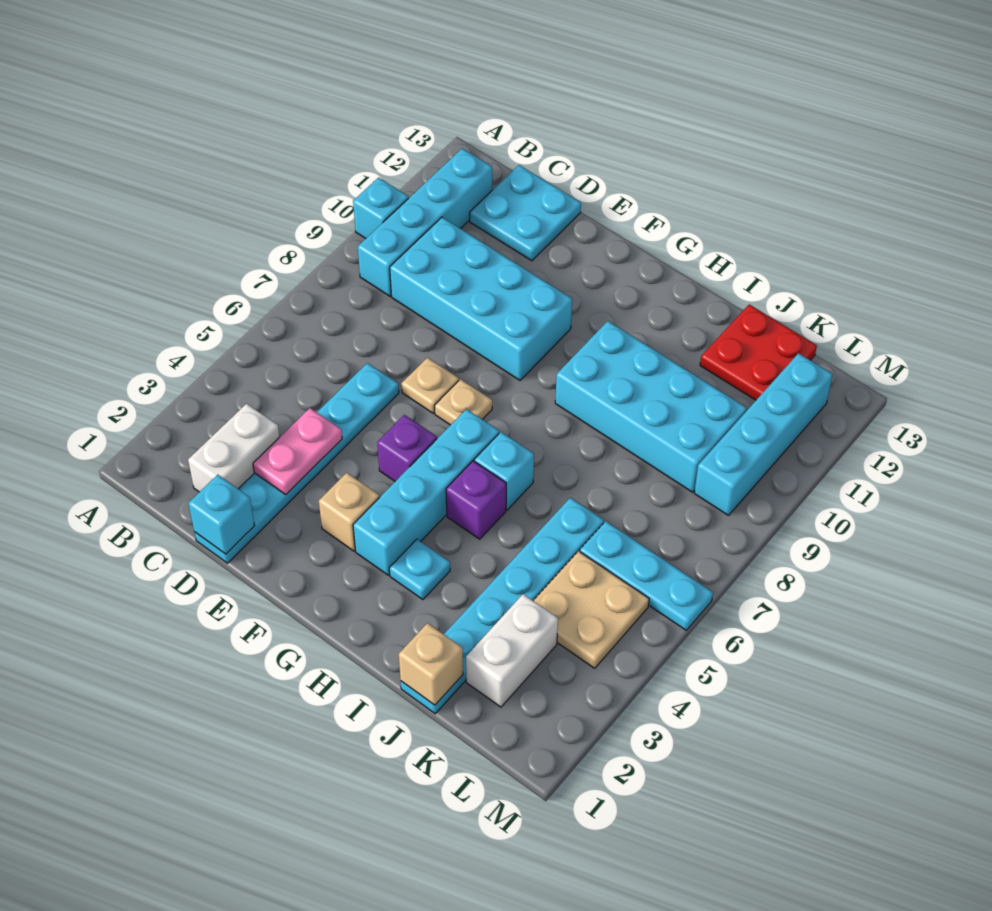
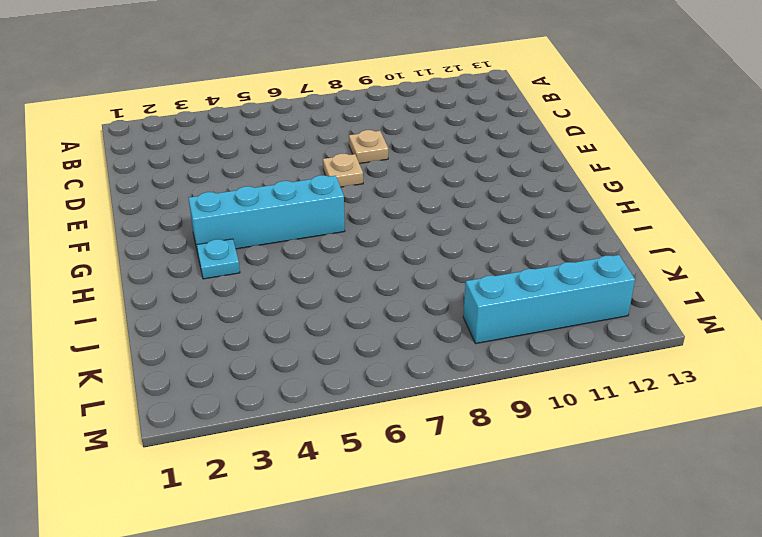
tan plate D8 level 1 -> tan plate F7 level 1
none -> cyan brick A10 level 1
none -> cyan brick B9:B12 level 1
none -> white brick C2:C3 level 1

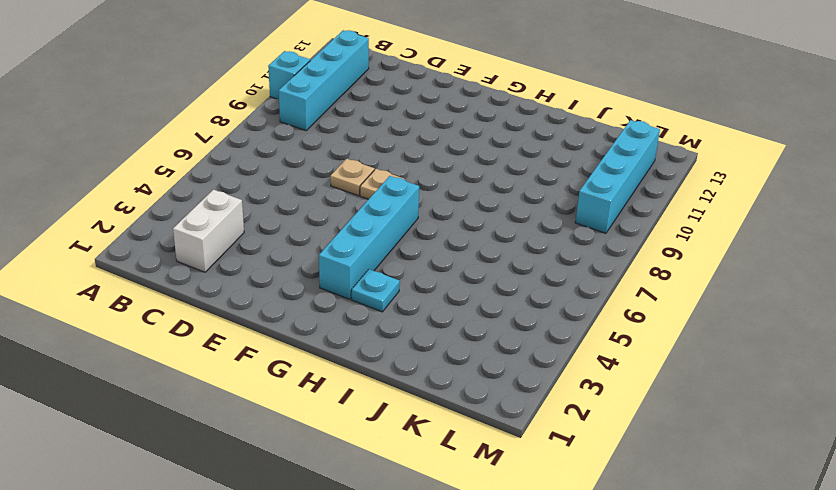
none -> cyan brick C9:F10 level 1
none -> cyan plate C12:D13 level 1
none -> cyan plate D1:D6 level 1

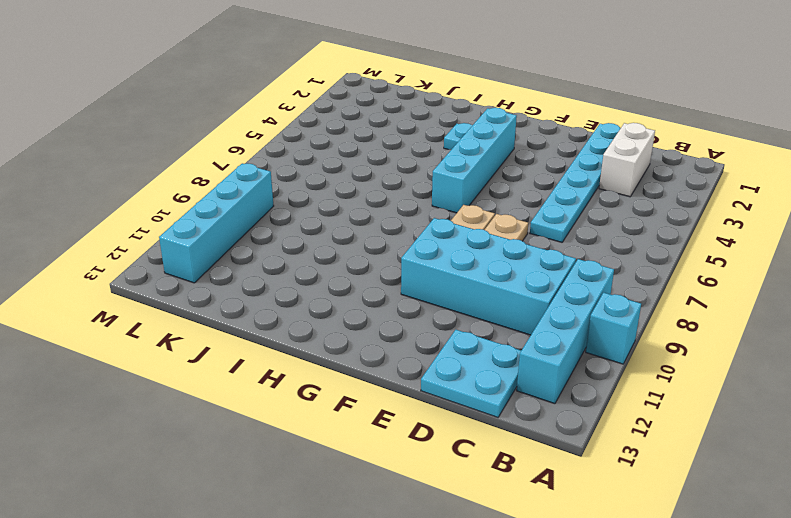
none -> tan brick F3 level 1
none -> purple brick F5 level 1
none -> purple brick H5 level 1

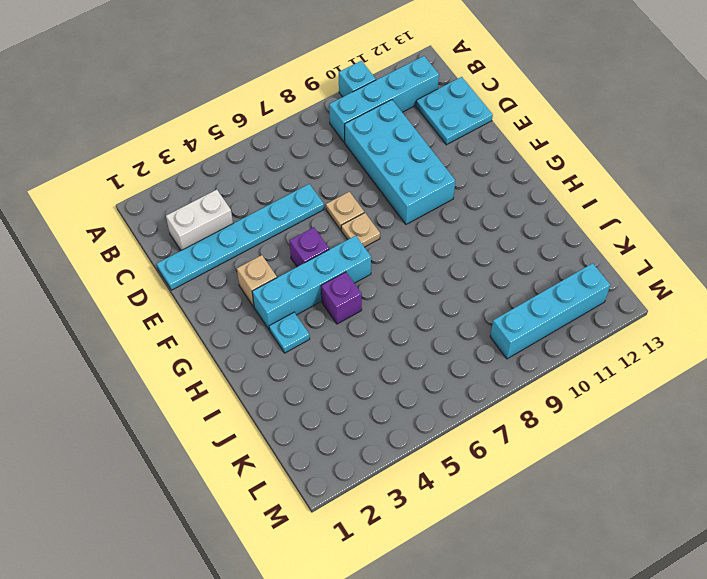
none -> cyan brick H6 level 1
none -> cyan brick H9:K10 level 1
none -> cyan plate J1:J6 level 1

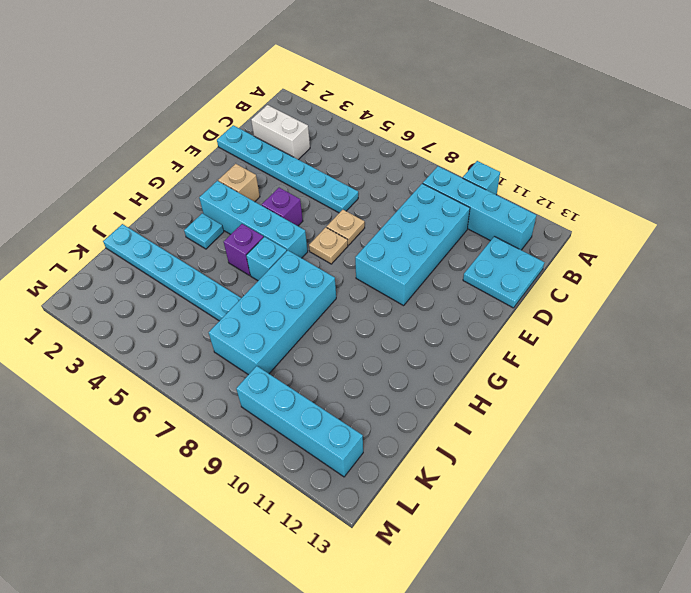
cyan brick H7:K8 level 1 -> cyan brick H9:K10 level 1
none -> red plate J12:K13 level 1
none -> white brick K2:K3 level 1
none -> tan plate K4:L5 level 1

